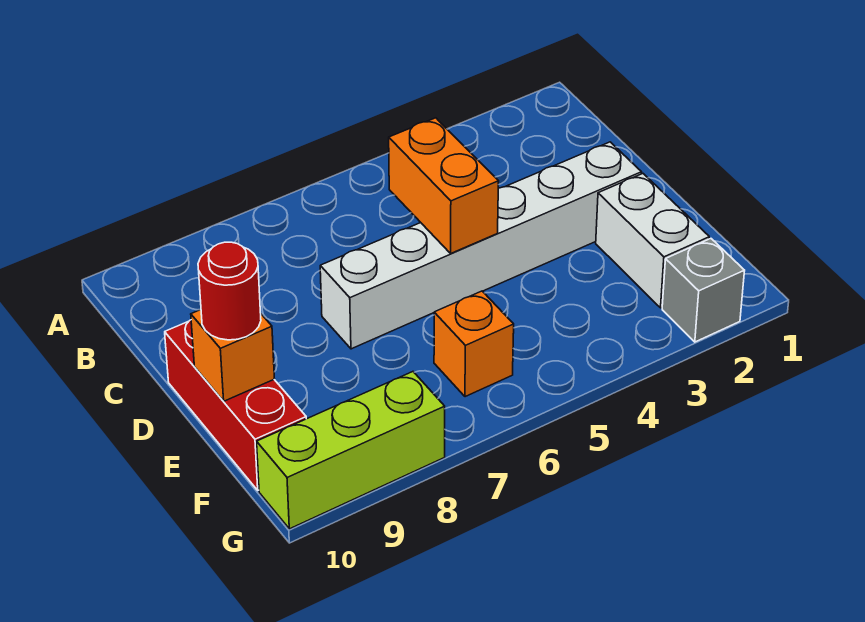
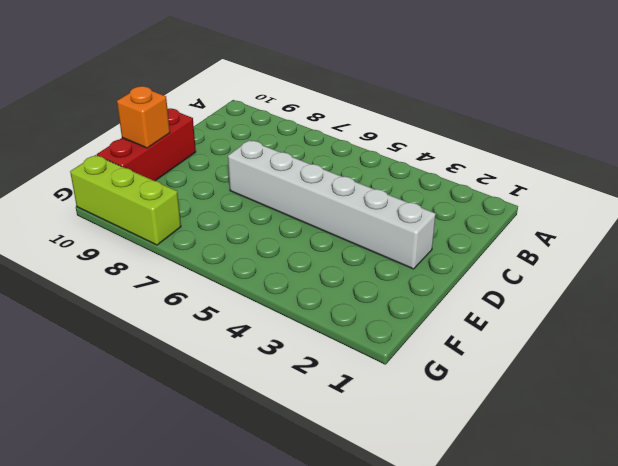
none -> white brick E2:F2 level 1
none -> orange brick F6 level 1

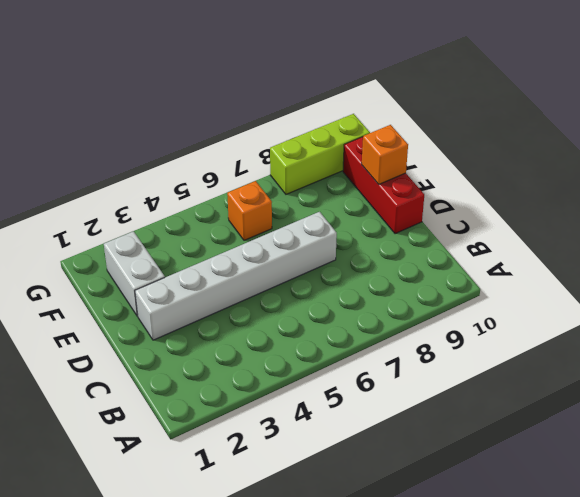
none -> grey brick G2 level 1
none -> orange brick C5:D5 level 2

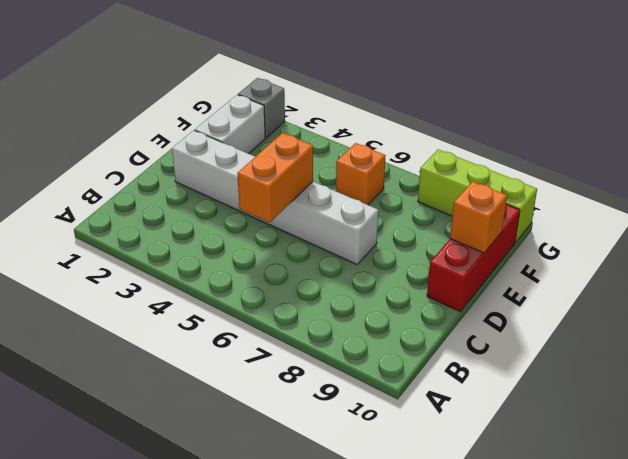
none -> red round brick E10 level 3

